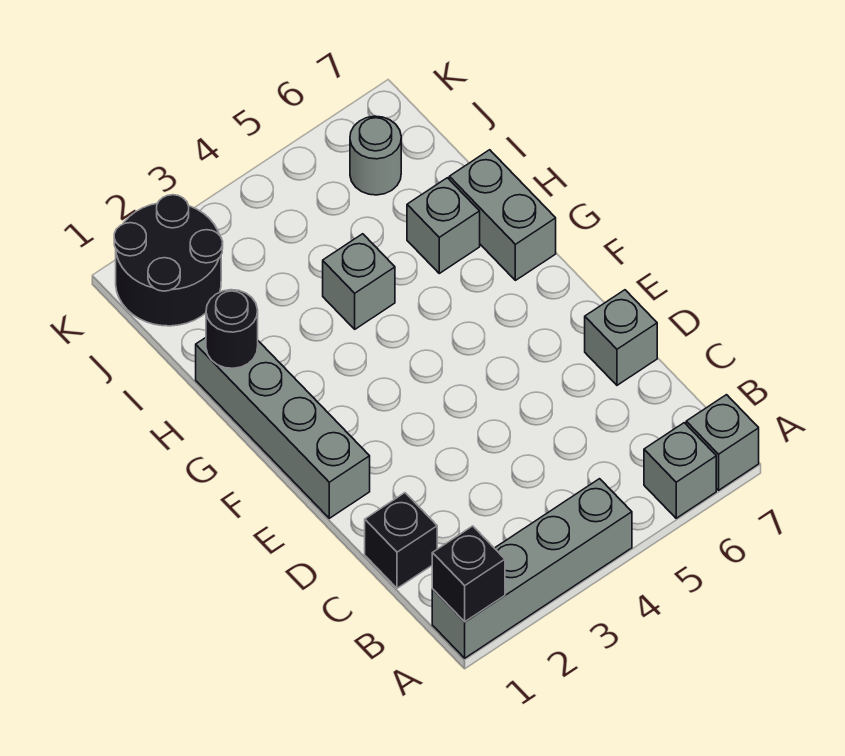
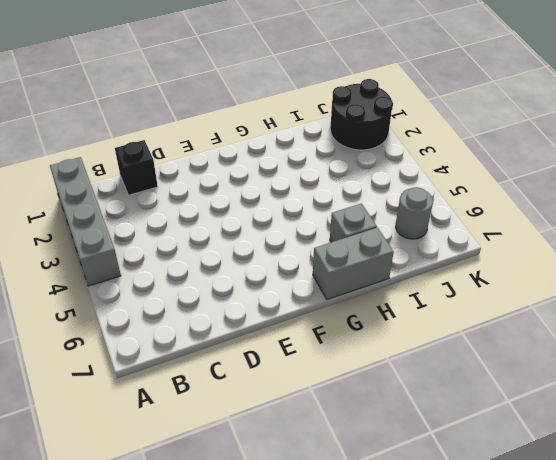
none -> grey brick A6 level 1
none -> grey brick A7 level 1
none -> grey brick D7 level 1

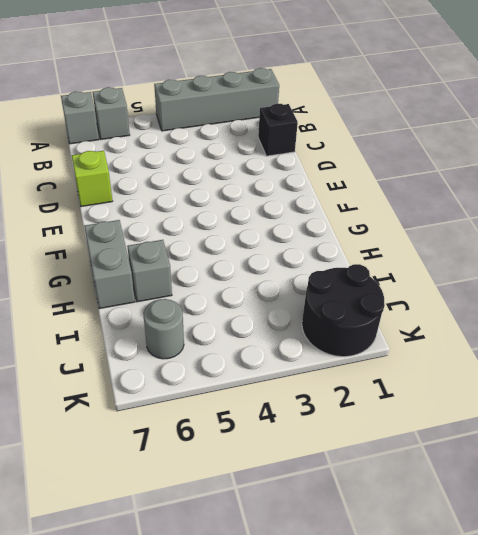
lime brick D7 level 1 -> grey brick D7 level 1
none -> grey brick E1:H1 level 1
none -> grey brick H4 level 1
none -> black brick A1 level 2

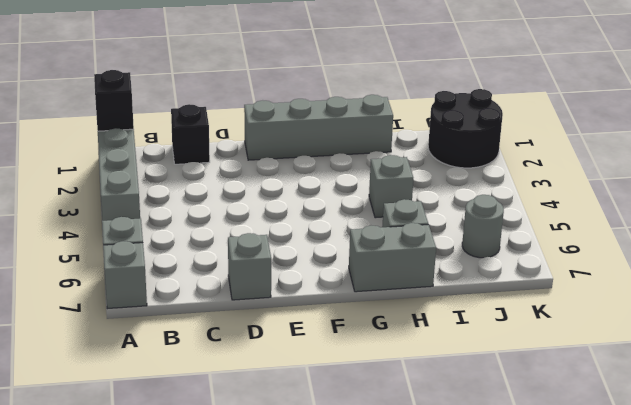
none -> black round brick H1 level 2

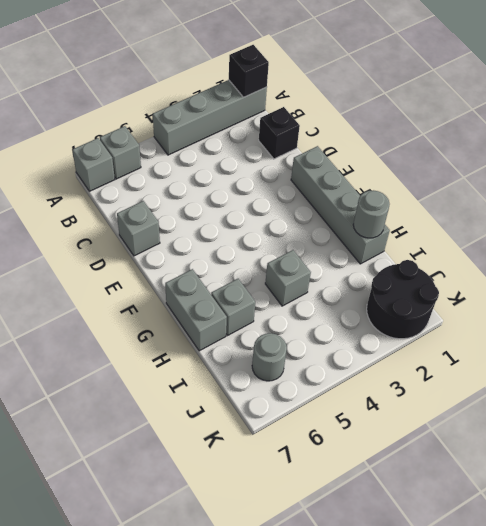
grey round brick H1 level 2 -> black round brick H1 level 2

